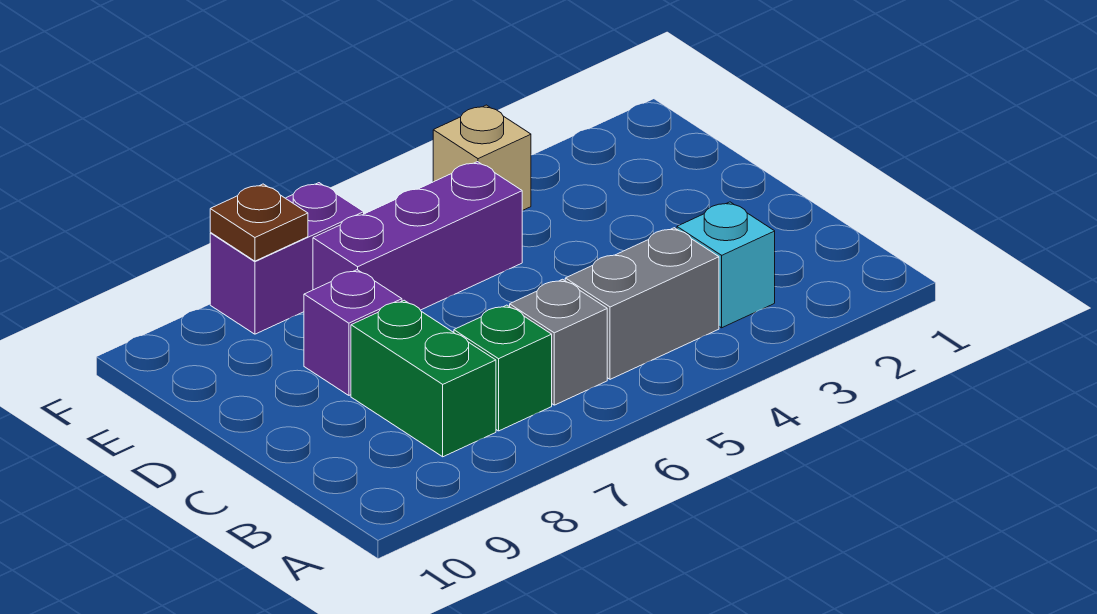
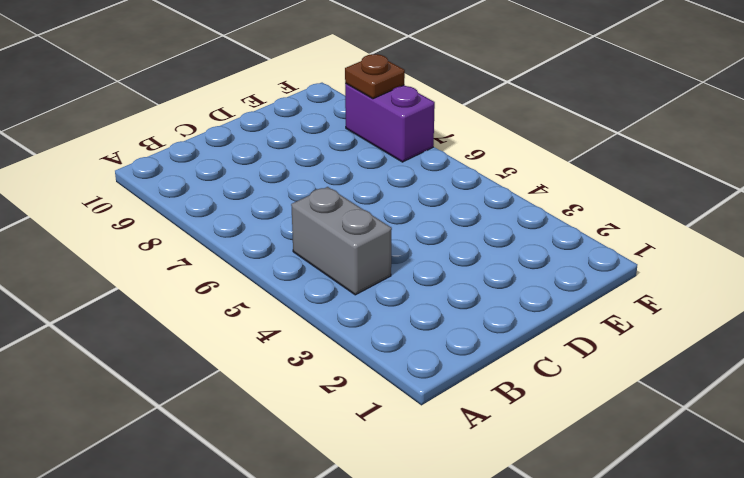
none -> cyan brick B3 level 1
none -> grey brick B6 level 1

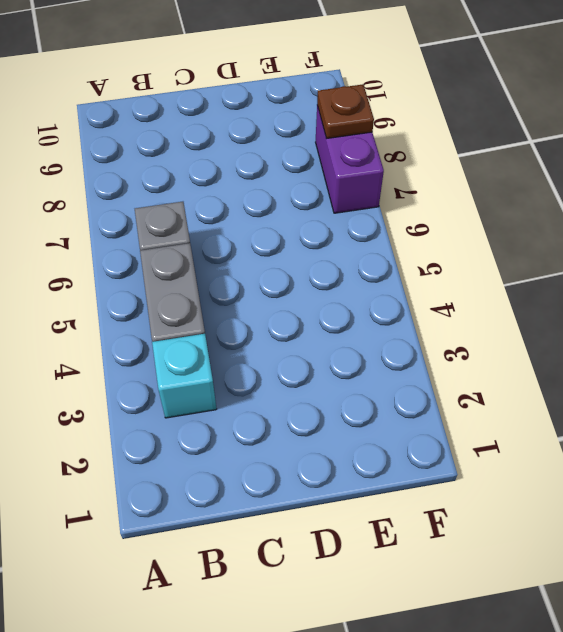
none -> green brick B7 level 1
none -> green brick B8:C8 level 1

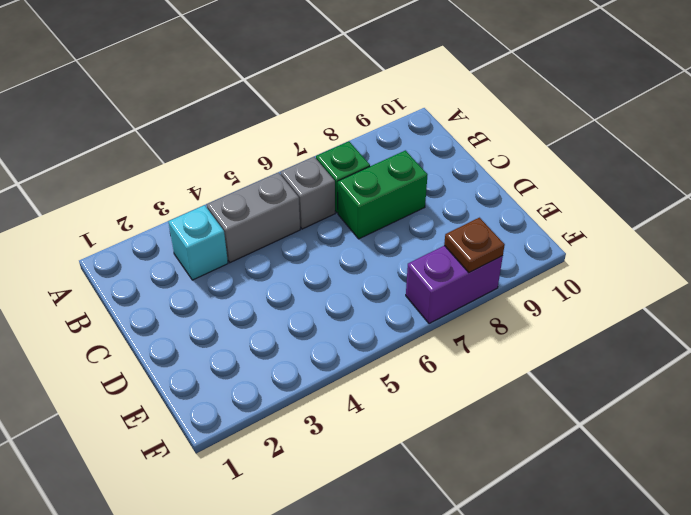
green brick C7:C8 level 1 -> green brick B8:C8 level 1
none -> purple brick D8 level 1
none -> purple brick E5:E7 level 1

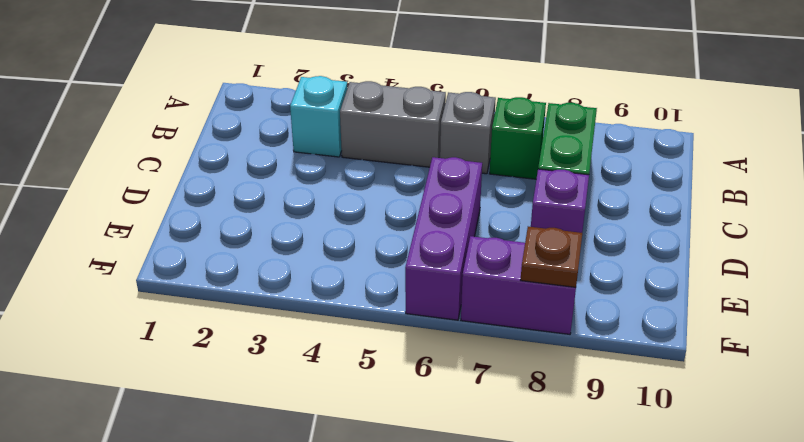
purple brick D6:F6 level 1 -> purple brick E5:E7 level 1
none -> tan brick F4 level 1

